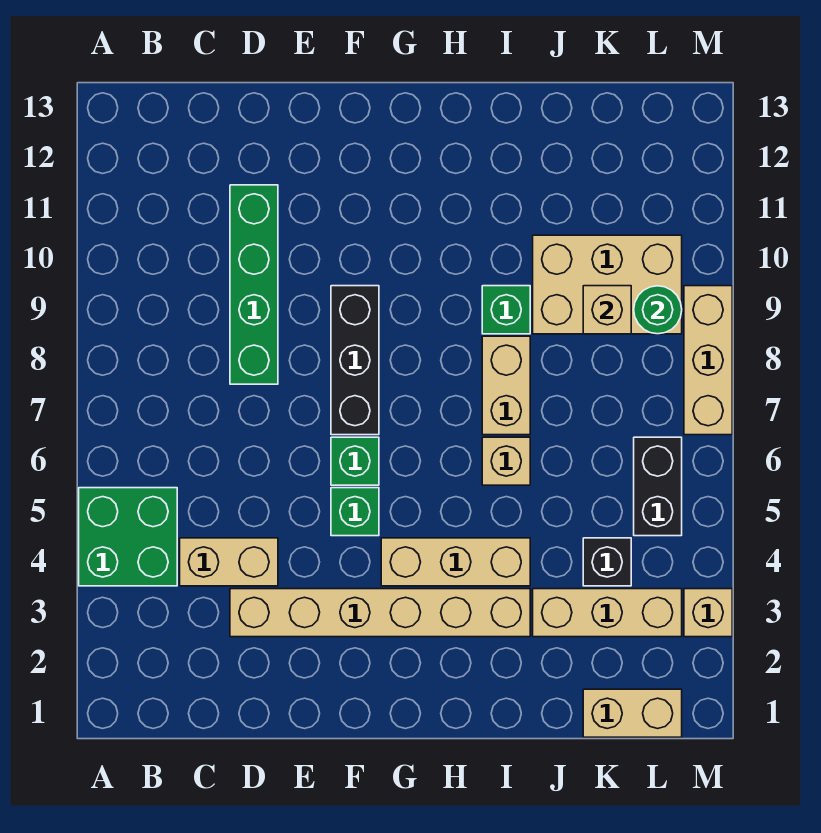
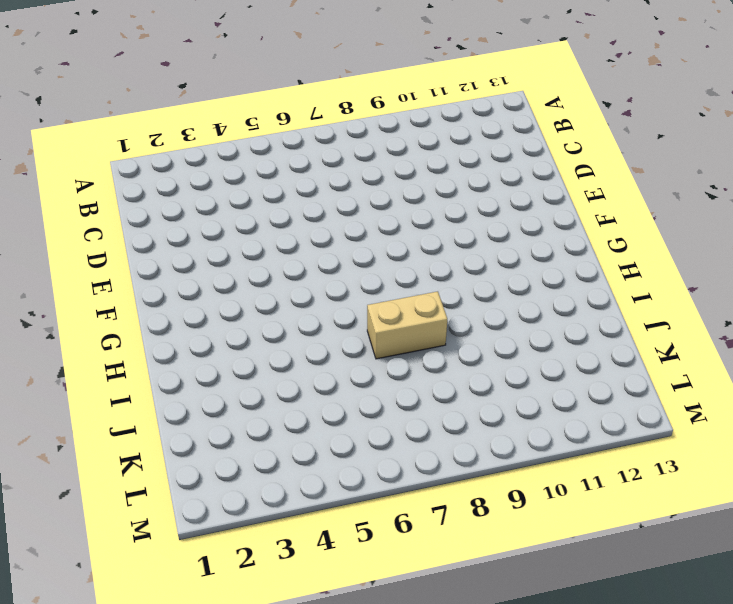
none -> green brick A4:B5 level 1
none -> tan brick C4:D4 level 1
none -> tan brick D3:I3 level 1

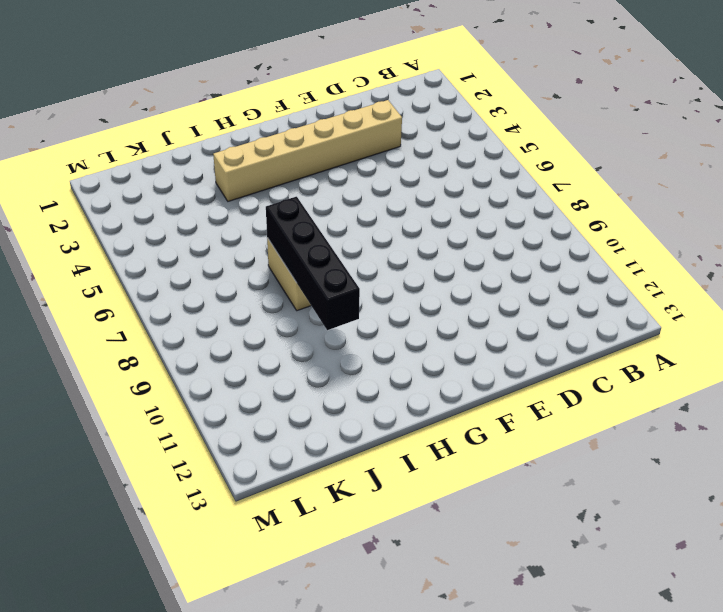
black brick I7:I10 level 2 -> none
none -> green brick A4:B5 level 1
none -> tan brick C4:D4 level 1
none -> green brick D8:D11 level 1

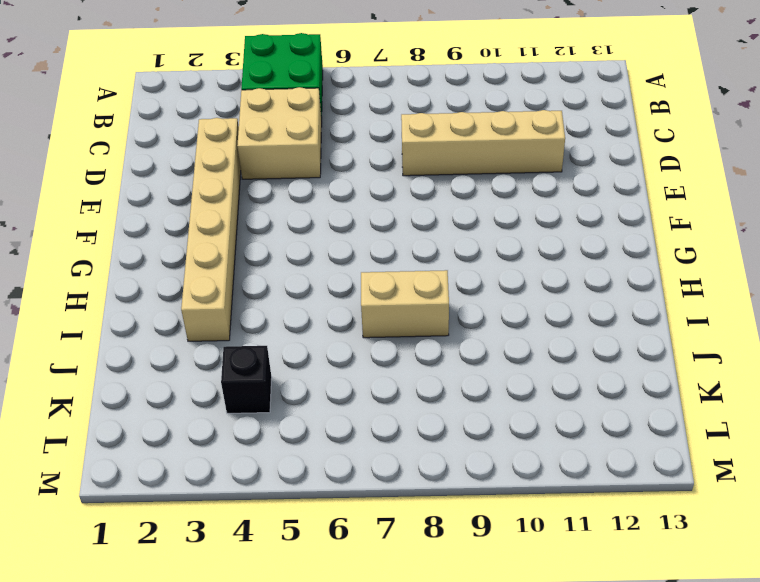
tan brick C4:D5 level 1 -> tan brick C4:D4 level 1
tan brick D8:D11 level 1 -> green brick D8:D11 level 1
none -> green brick F5 level 1
none -> green brick F6 level 1
none -> black brick F7:F9 level 1

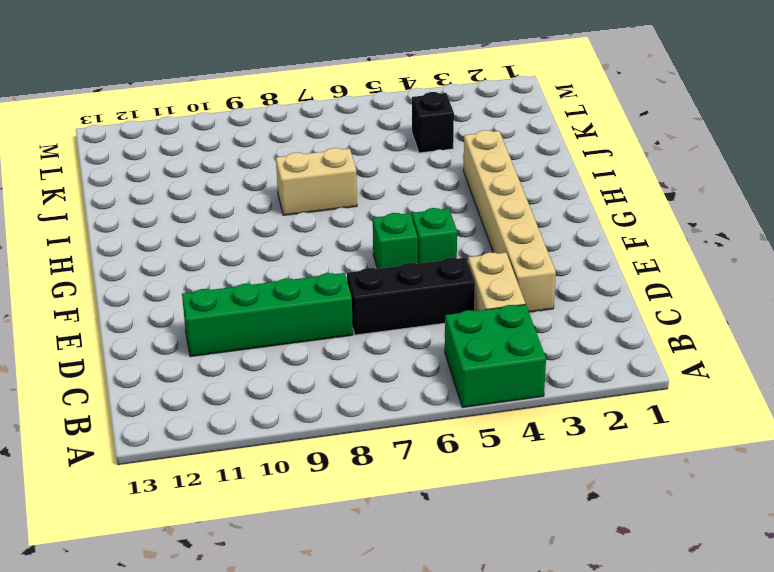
black brick D5:D7 level 1 -> black brick F7:F9 level 1
none -> tan brick G4:I4 level 1
none -> tan brick I6 level 1
none -> green brick I9 level 1

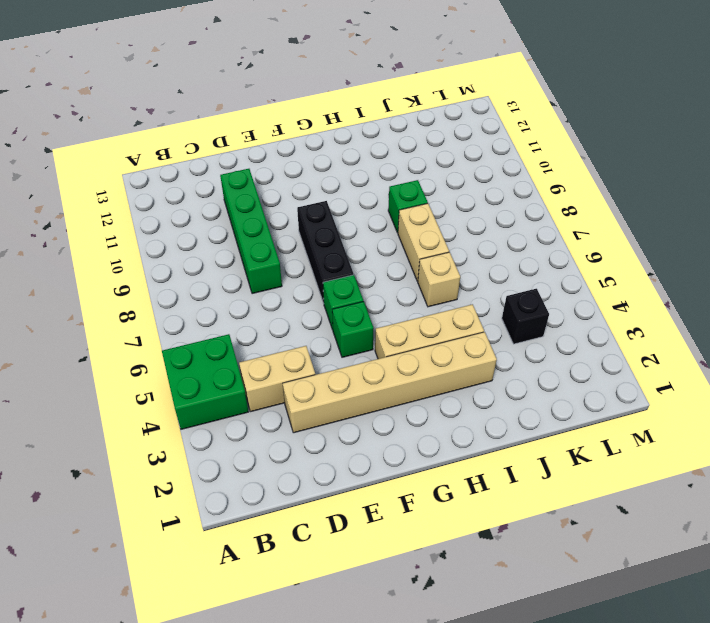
none -> tan brick J3:L3 level 1
none -> tan brick J9:L10 level 1
none -> tan brick K1:L1 level 1

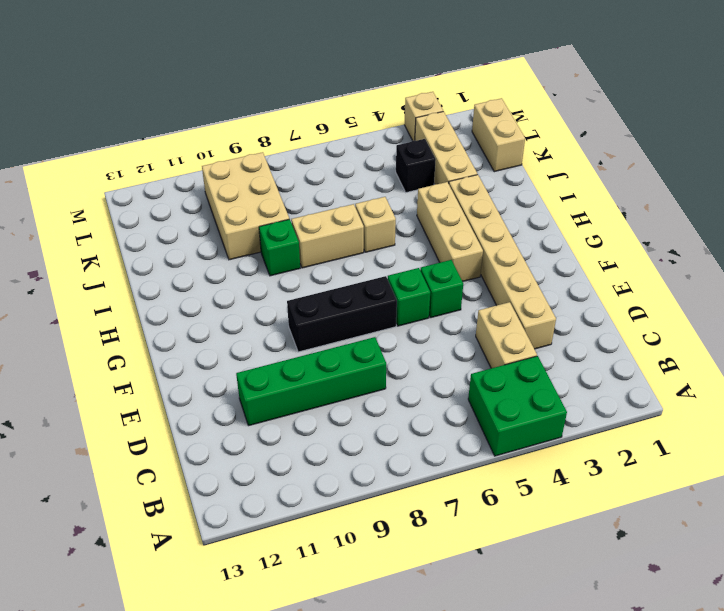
none -> black brick L5:L6 level 1
none -> tan brick M7:M9 level 1
none -> tan brick K9 level 2

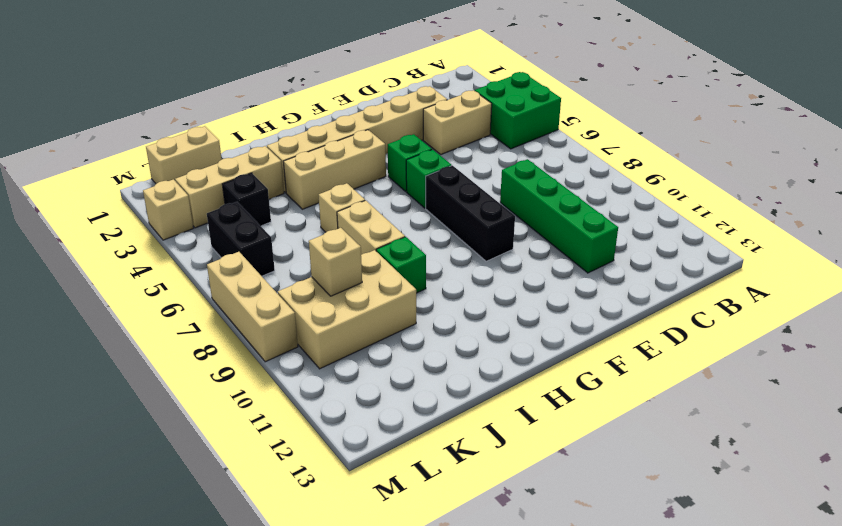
none -> green round brick L9 level 2

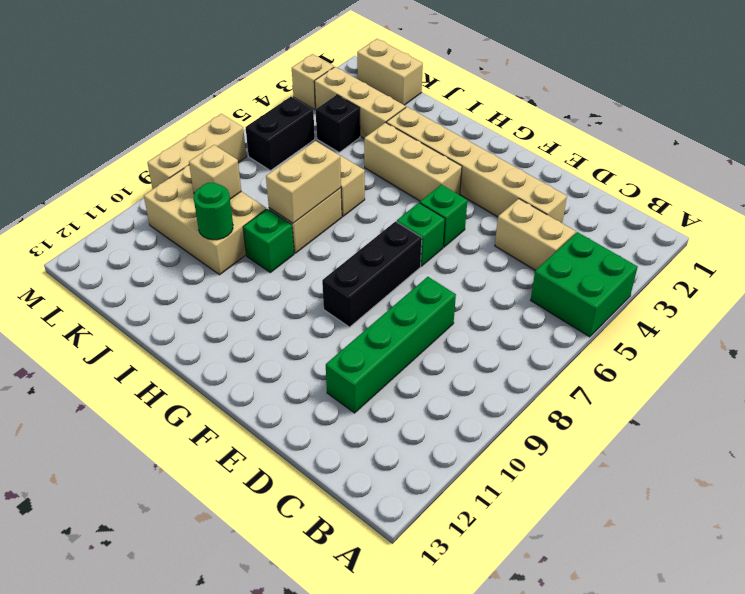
tan brick I7:I8 level 2 -> none
green round brick J10 level 2 -> green round brick L9 level 2

